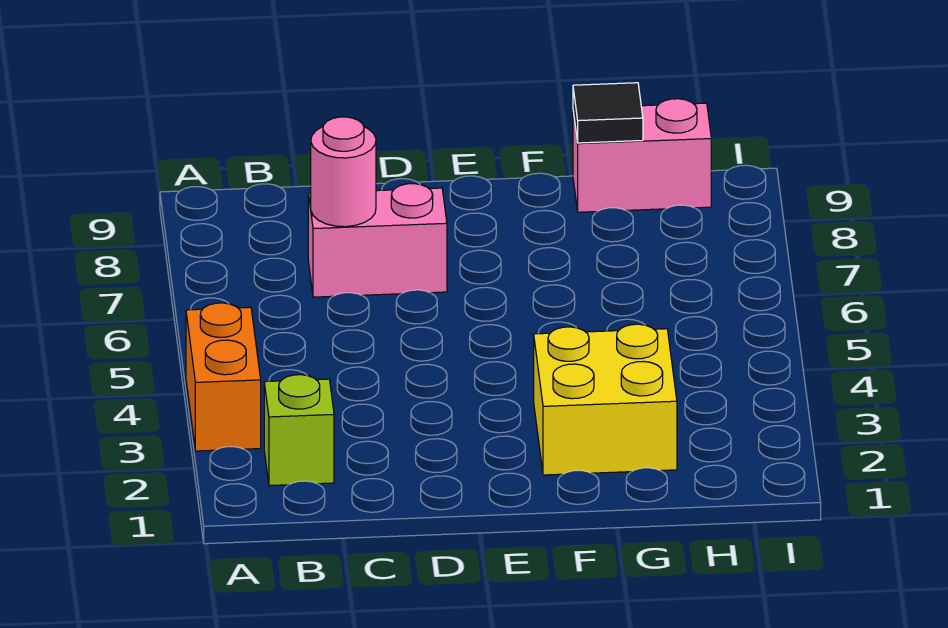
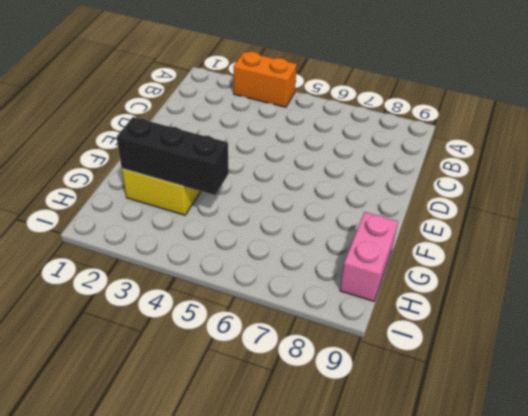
black brick G2:G4 level 2 -> none
none -> lime brick B2 level 1
none -> pink brick C7:D7 level 1

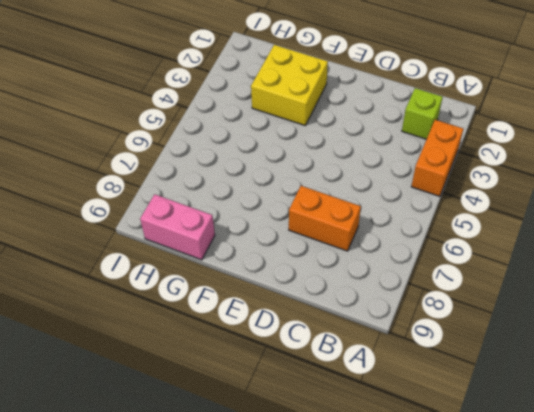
orange brick C7:D7 level 1 -> pink brick C7:D7 level 1
none -> pink round brick C7 level 2
none -> black tile G9 level 2

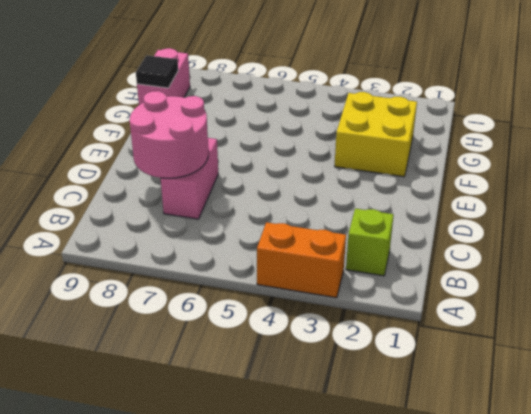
pink round brick C7:D8 level 2 -> pink round brick C7 level 2

